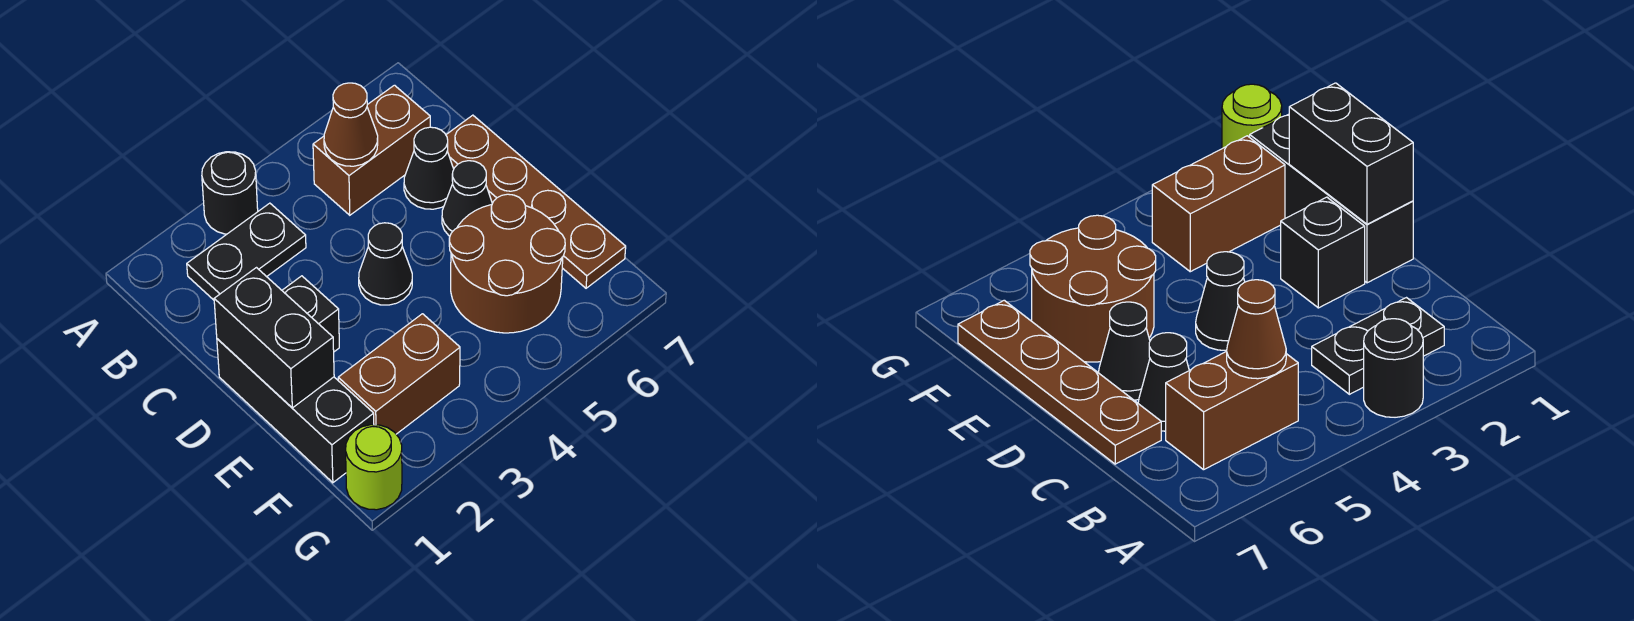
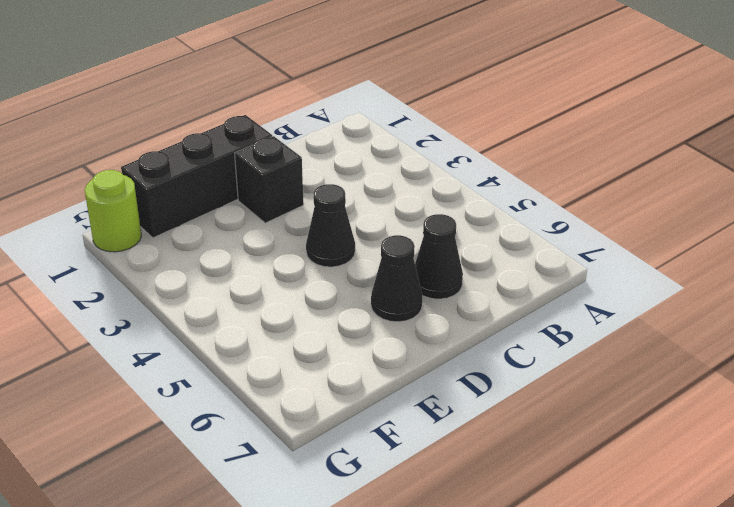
none -> black round brick A3 level 1
none -> black plate B2:B3 level 1
none -> brown brick B5:B6 level 1

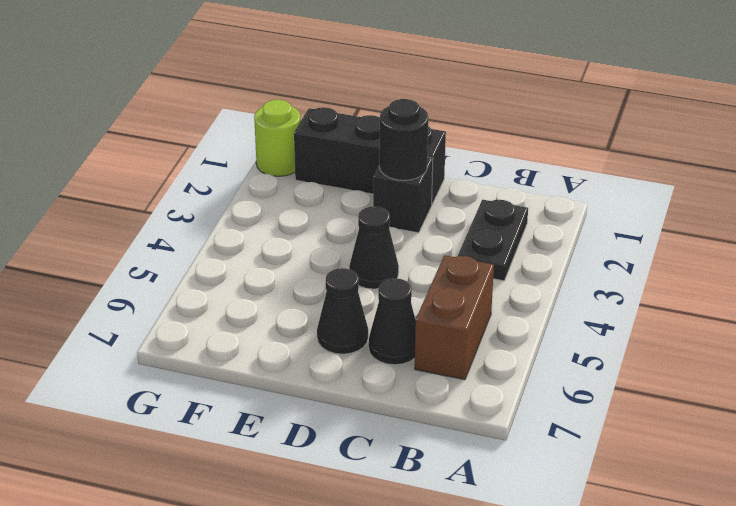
black round brick D2 level 2 -> black round brick A3 level 1
none -> brown plate C7:F7 level 1
none -> brown round brick E5:F6 level 1
none -> brown brick F2:F3 level 1

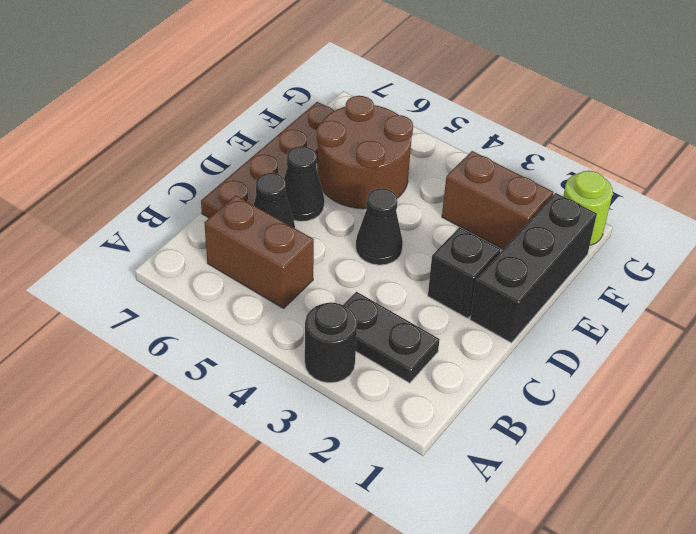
none -> brown cone B5 level 2
none -> black brick D1:E1 level 2

